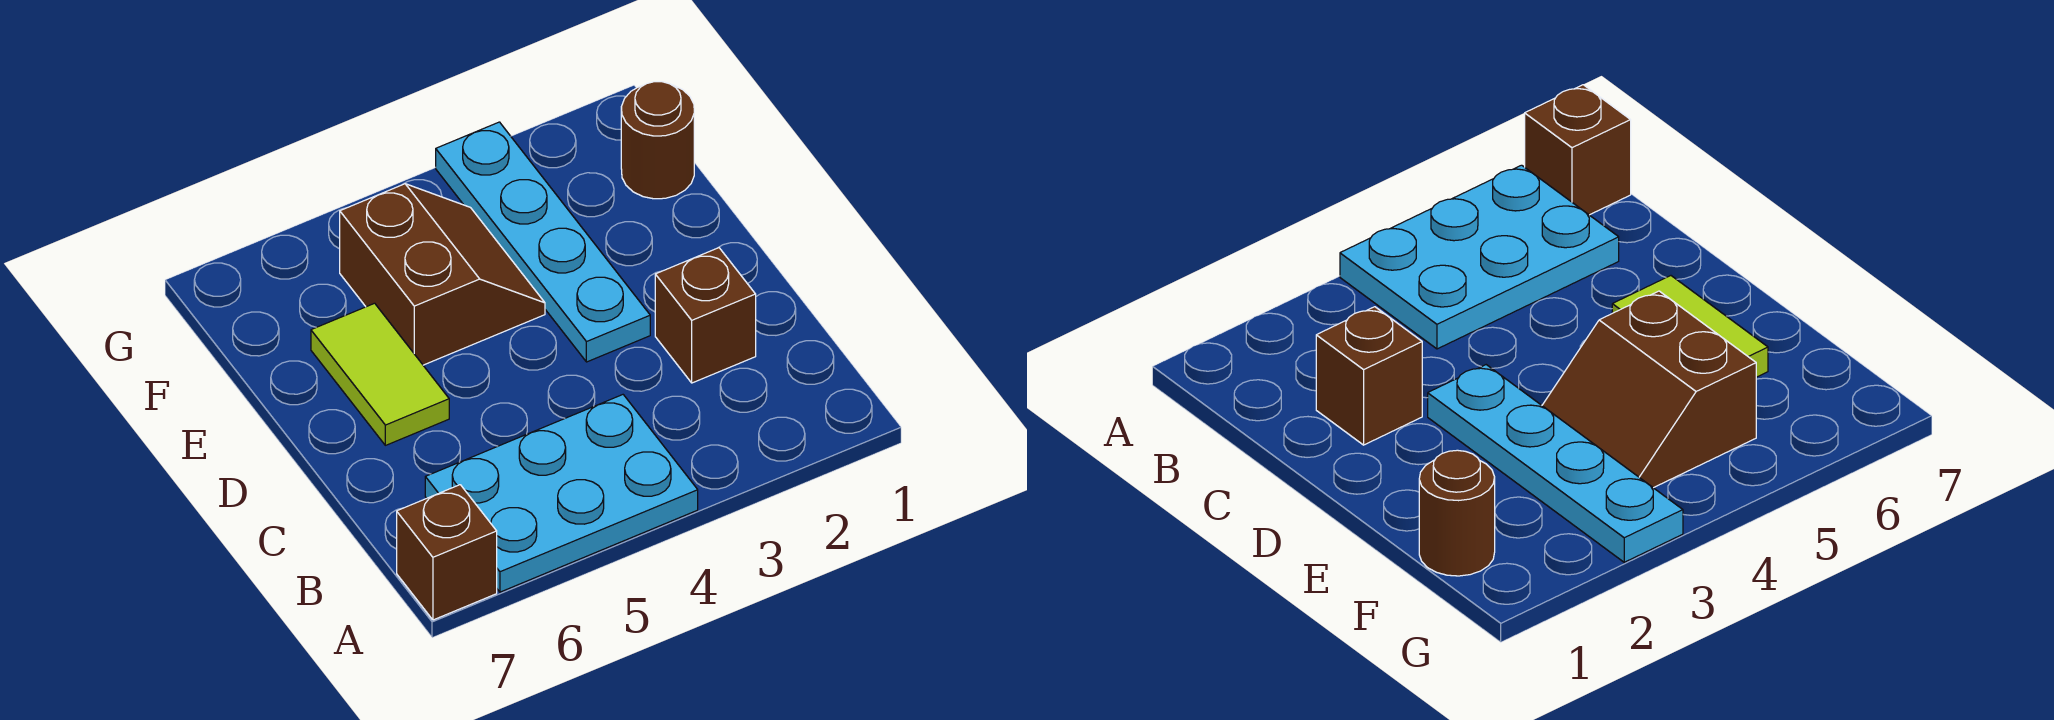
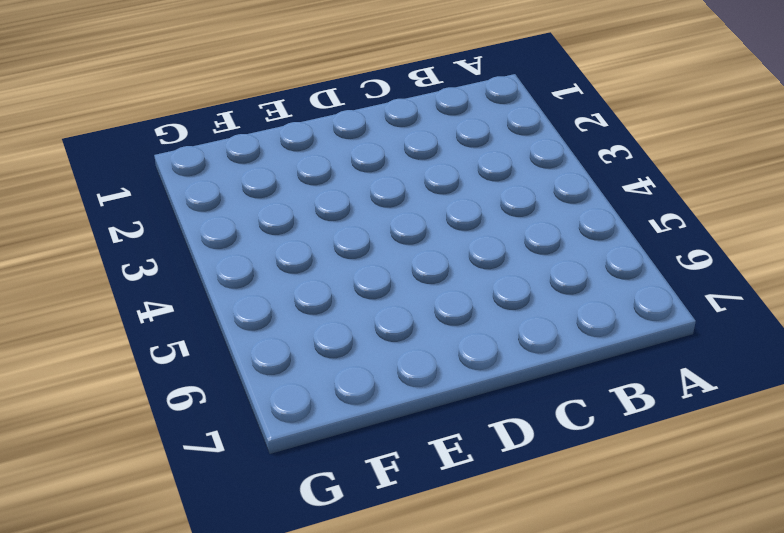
none -> cyan plate A4:B6 level 1
none -> brown brick A7 level 1

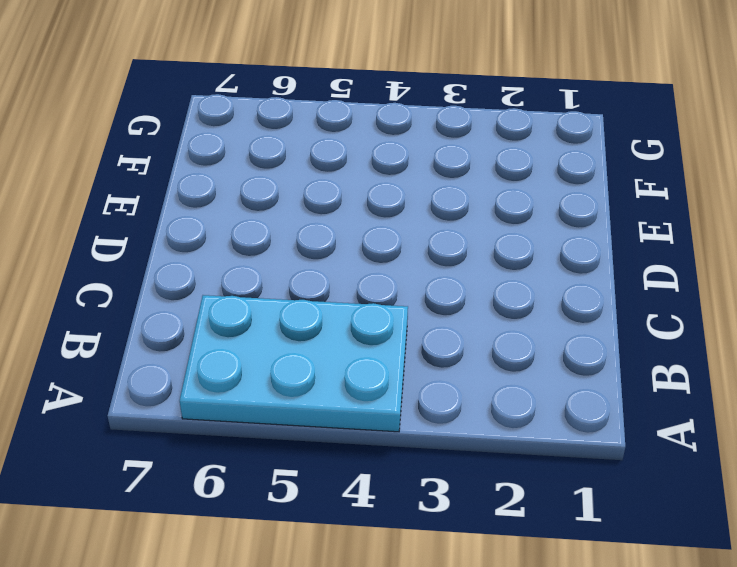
none -> brown brick A7 level 1
none -> brown brick C2 level 1

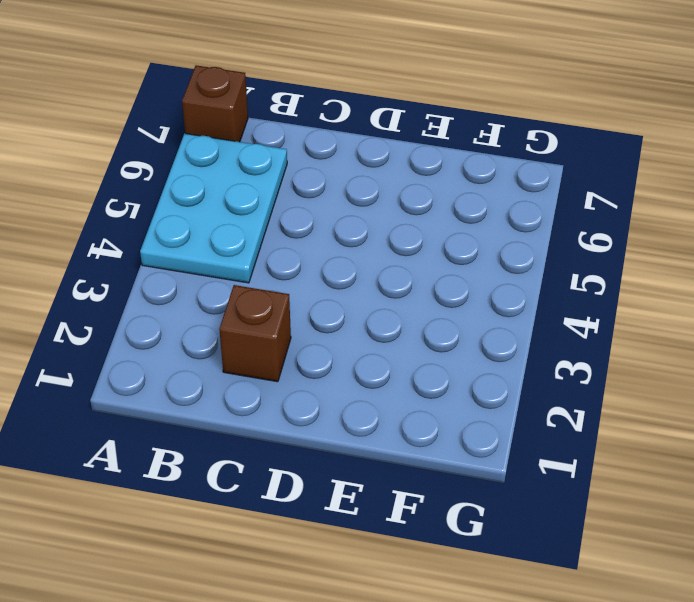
none -> cyan plate D3:G3 level 1
none -> lime tile D6:E6 level 1

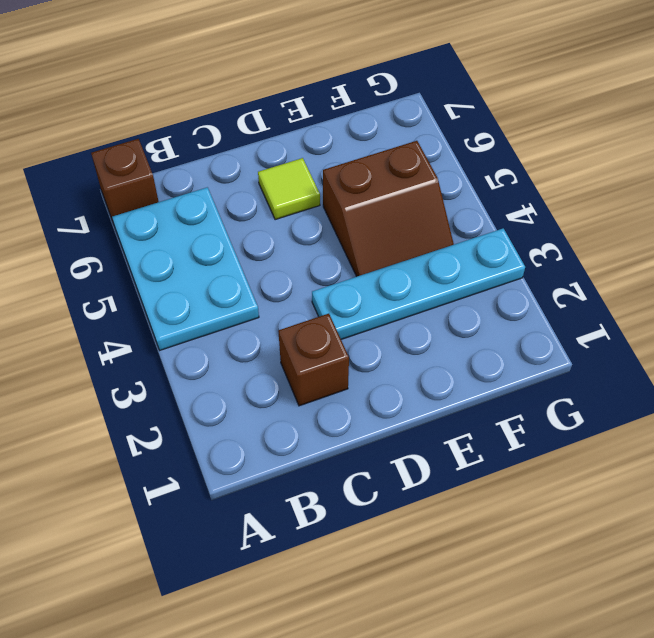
lime tile D6 level 1 -> lime tile D6:E6 level 1
none -> brown round brick F1 level 1

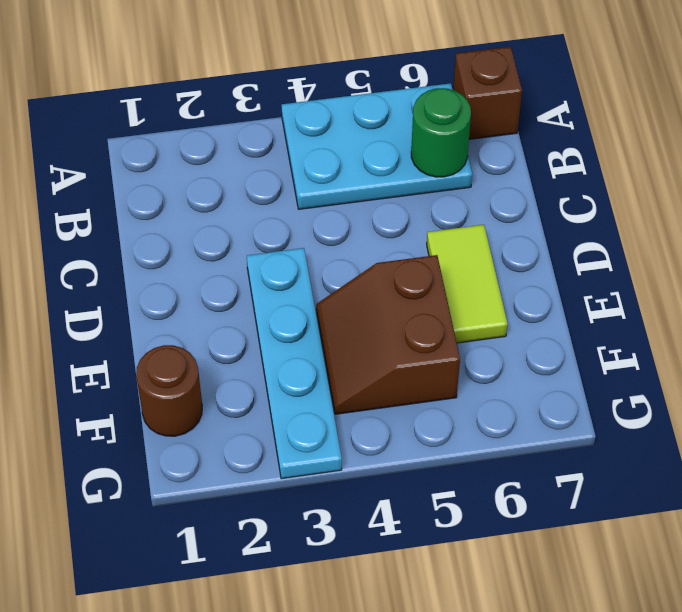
green round brick B6 level 2 -> none
none -> brown brick C2 level 1

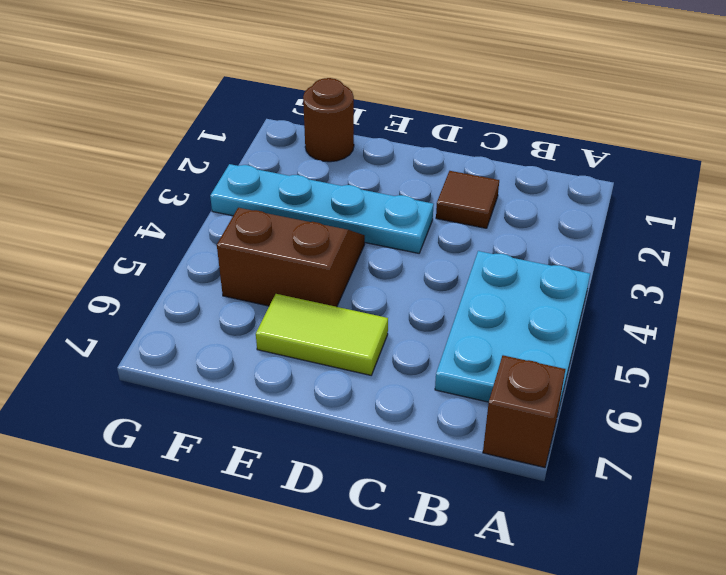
brown tile C2 level 1 -> brown brick C2 level 1

